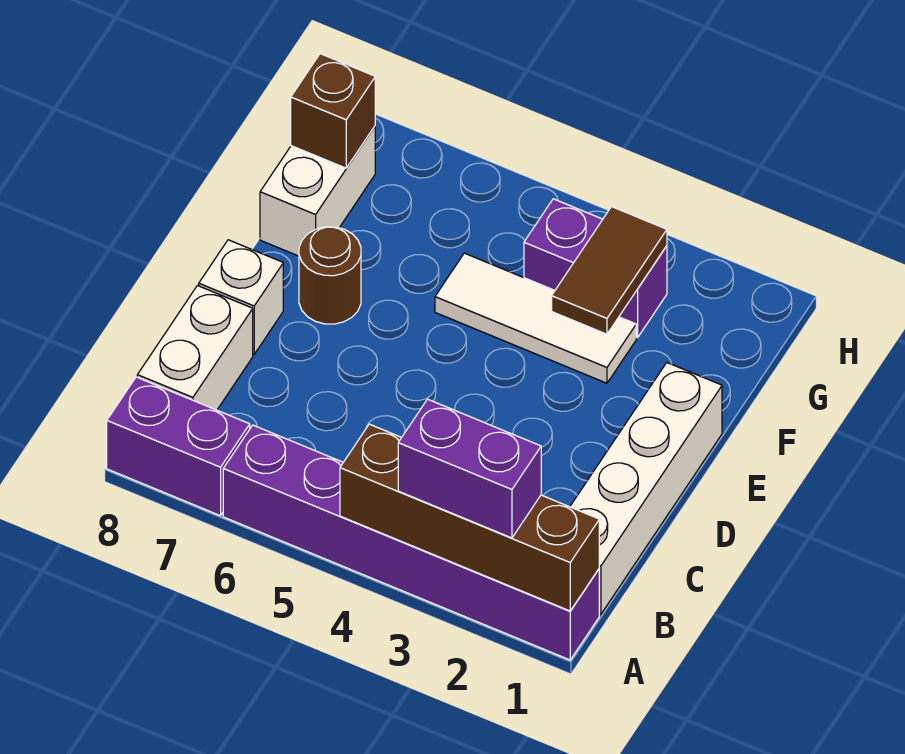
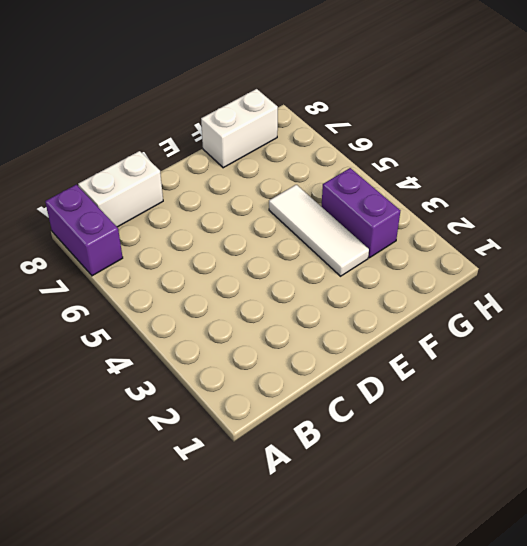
none -> purple brick A1:A6 level 1
none -> white brick B1:E1 level 1
none -> white brick D8 level 1

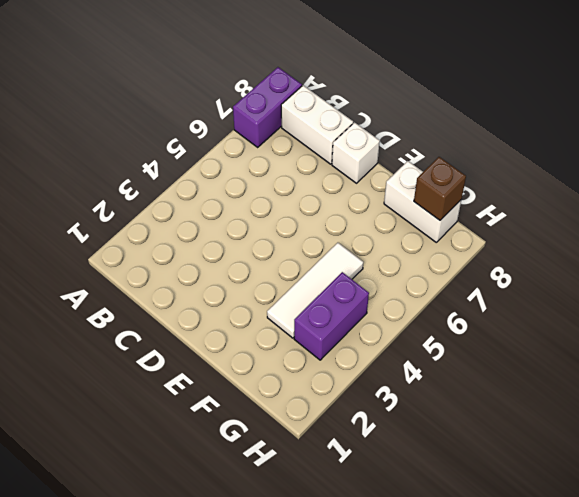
none -> purple brick A1:A6 level 1
none -> white brick B1:E1 level 1
none -> brown round brick E7 level 1

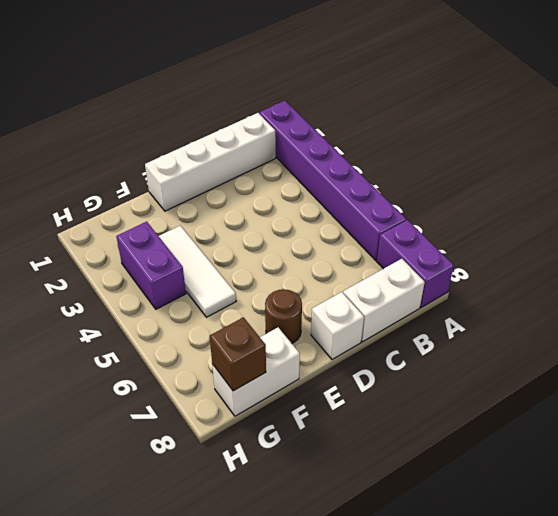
none -> brown brick A1:A4 level 2
none -> brown tile F3:G3 level 2
none -> purple brick A2:A3 level 3

